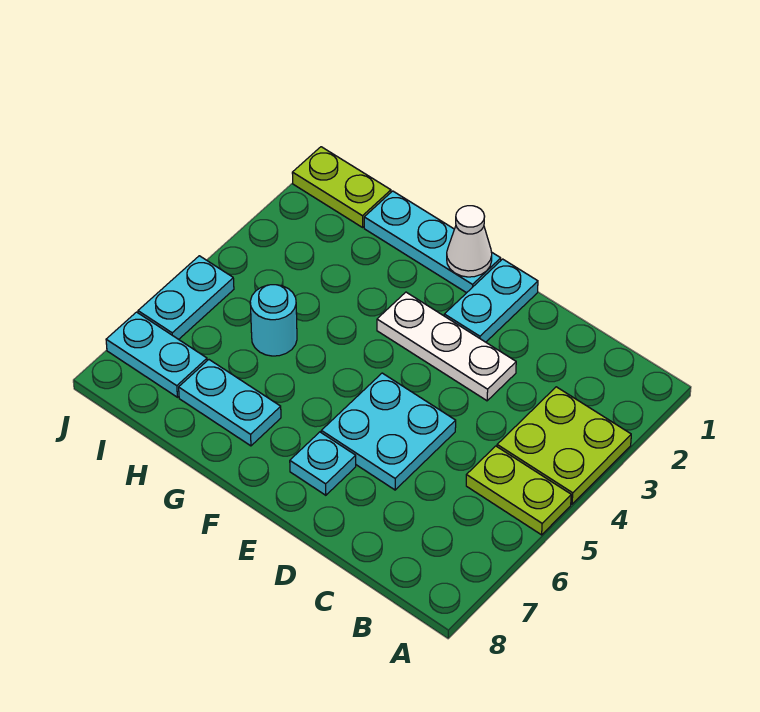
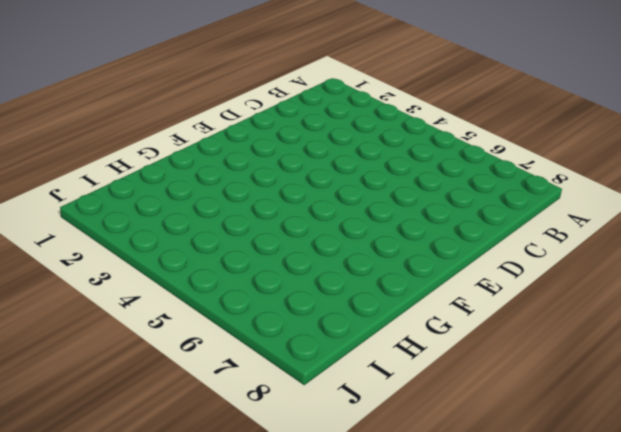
none -> lime plate A3:B4 level 1
none -> lime plate A5:B5 level 1
none -> white plate D3:F3 level 1

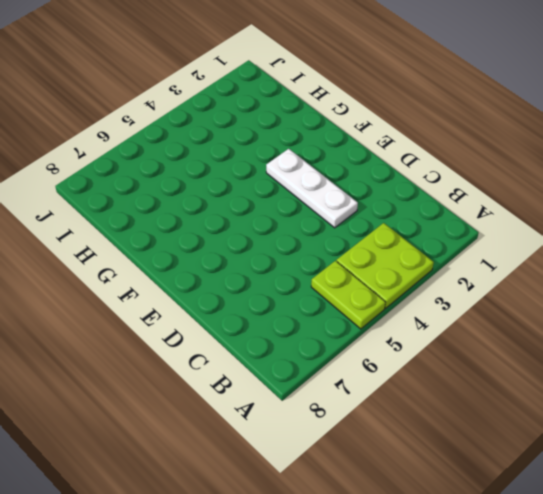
none -> cyan plate D5:E6 level 1
none -> cyan plate E1:E2 level 1
none -> cyan plate E7 level 1

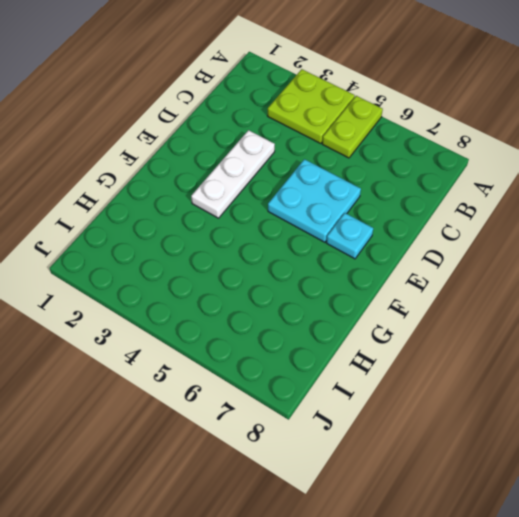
none -> cyan plate E1:E2 level 1
none -> cyan plate F1:H1 level 1
none -> cyan plate G7:H7 level 1

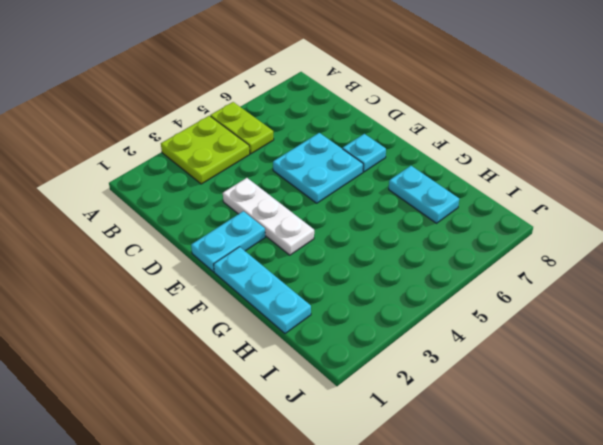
none -> cyan round brick H5 level 1
none -> lime plate I1:J1 level 1
none -> cyan plate I7:J7 level 1

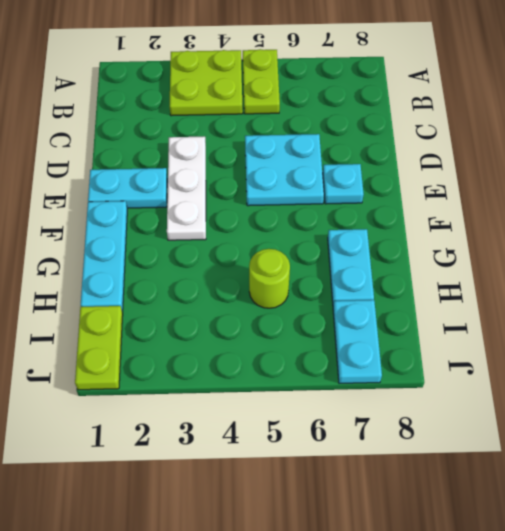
lime round brick H5 level 1 -> cyan round brick H5 level 1
none -> cyan plate J5:J6 level 1
none -> white cone F1 level 2

